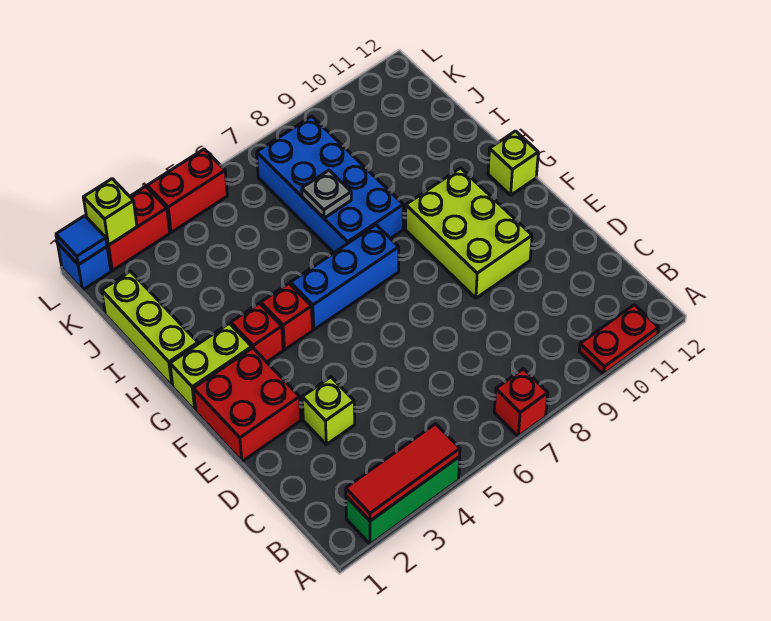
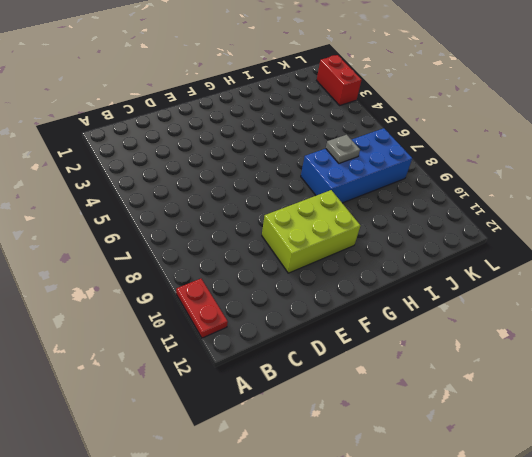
none -> green brick A2:A4 level 1
none -> red brick A7 level 1
none -> lime brick D3 level 1

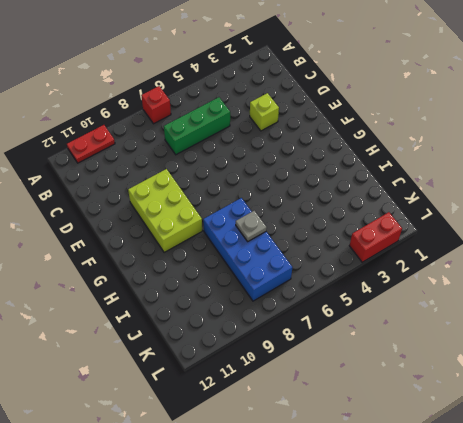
green brick C5:C7 level 1 -> green brick A2:A4 level 1
none -> red brick E1:F2 level 1
none -> lime brick G1:G2 level 1
none -> red brick G3 level 1

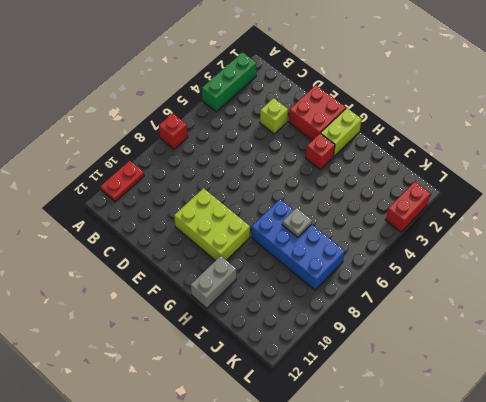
grey brick H11:H12 level 1 -> none
none -> red brick G4 level 1
none -> blue brick G5:G7 level 1
none -> lime brick G12 level 1

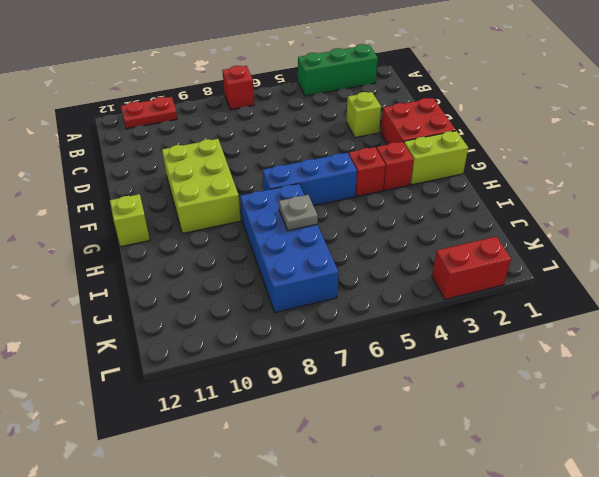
none -> lime brick H1:J1 level 1
none -> blue brick L1 level 1
none -> red brick L4:L5 level 1

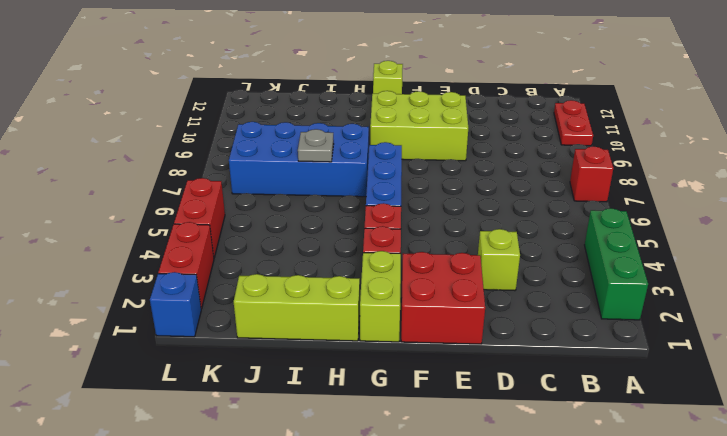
none -> red tile A2:A4 level 2
none -> blue tile L1 level 2
none -> lime brick L2 level 2

